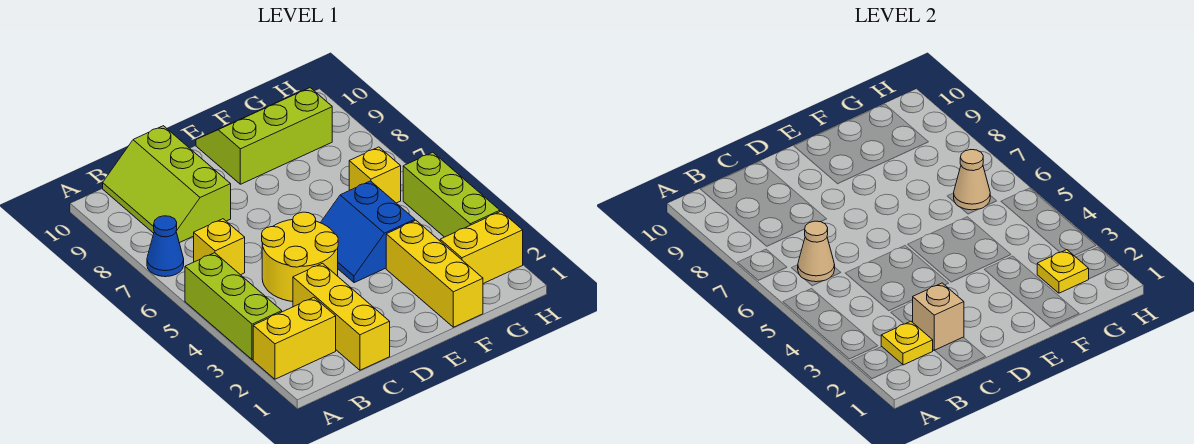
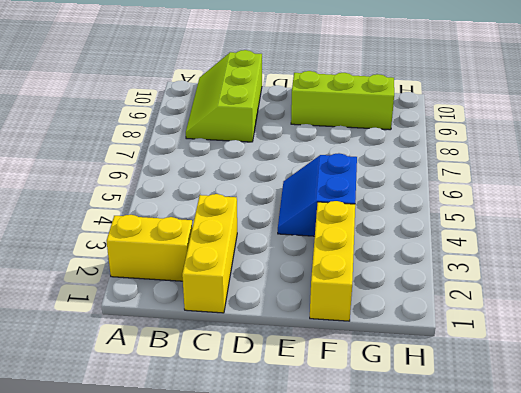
none -> lime brick A3:A5 level 1
none -> blue cone A7 level 1
none -> yellow brick B6 level 1

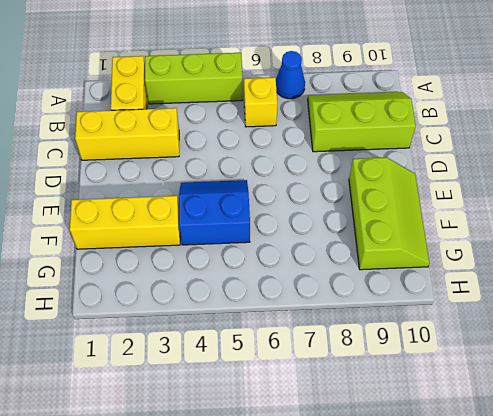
none -> yellow round brick C4:D5 level 1
none -> yellow brick G2:H2 level 1
none -> yellow brick G6 level 1

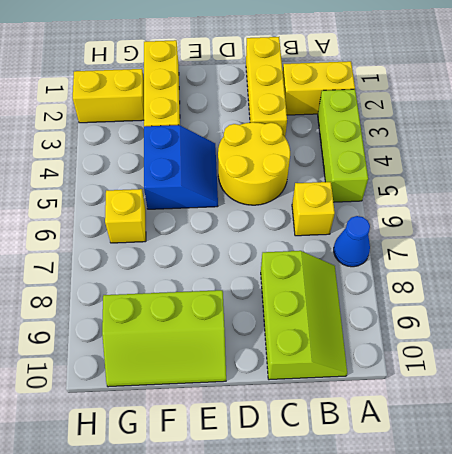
none -> lime brick H3:H5 level 1
none -> yellow plate B2 level 2
none -> tan cone B6 level 2

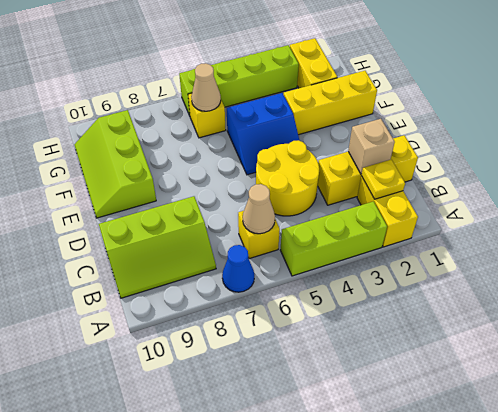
lime brick H3:H6 level 1 -> lime brick H3:H5 level 1
none -> yellow plate G2 level 2

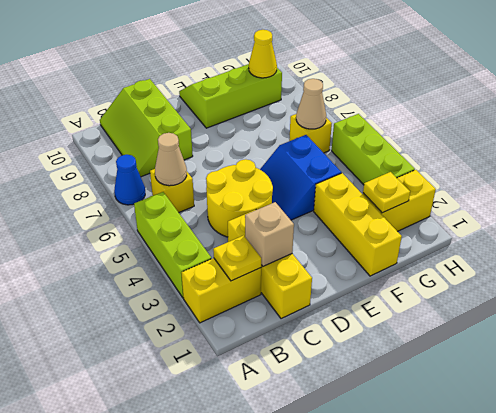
yellow cone G9 level 2 -> none

